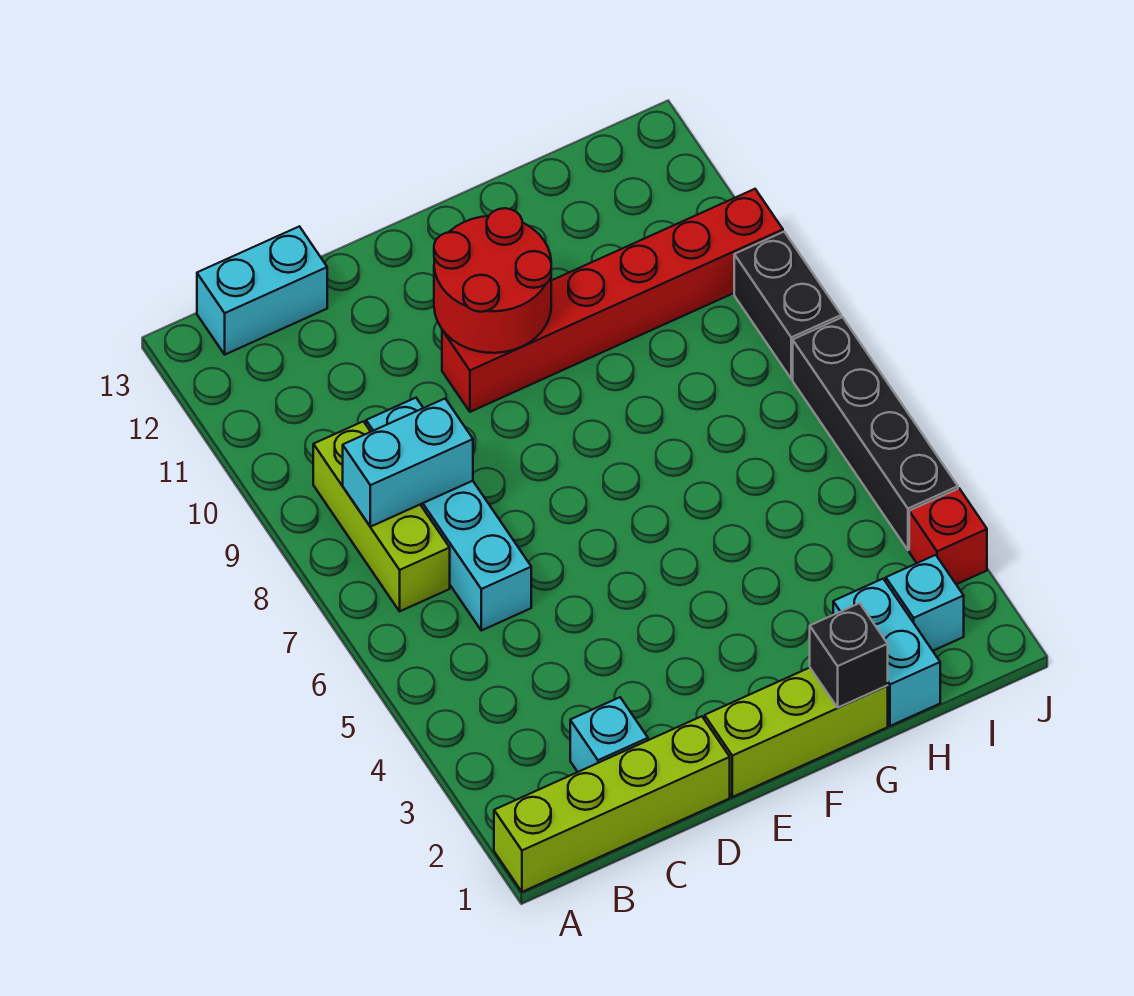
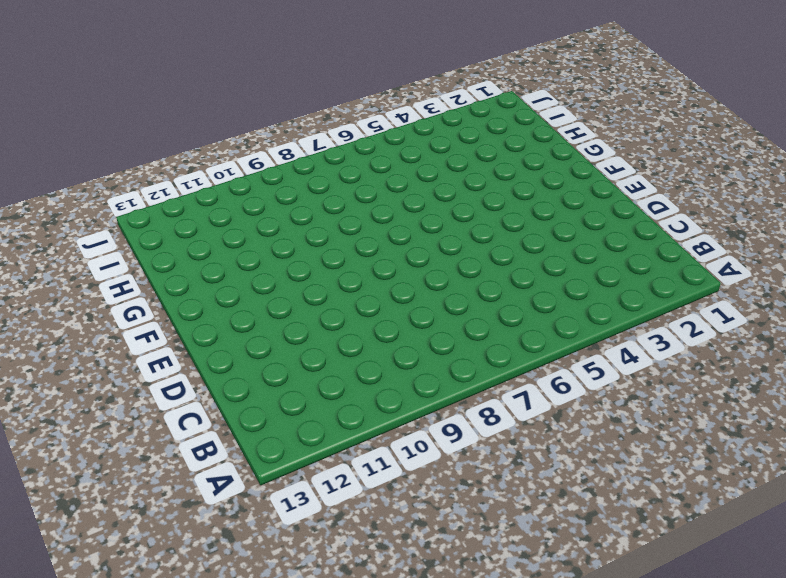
none -> lime brick A1:D1 level 1
none -> lime brick B7:B9 level 1
none -> cyan brick B13:C13 level 1

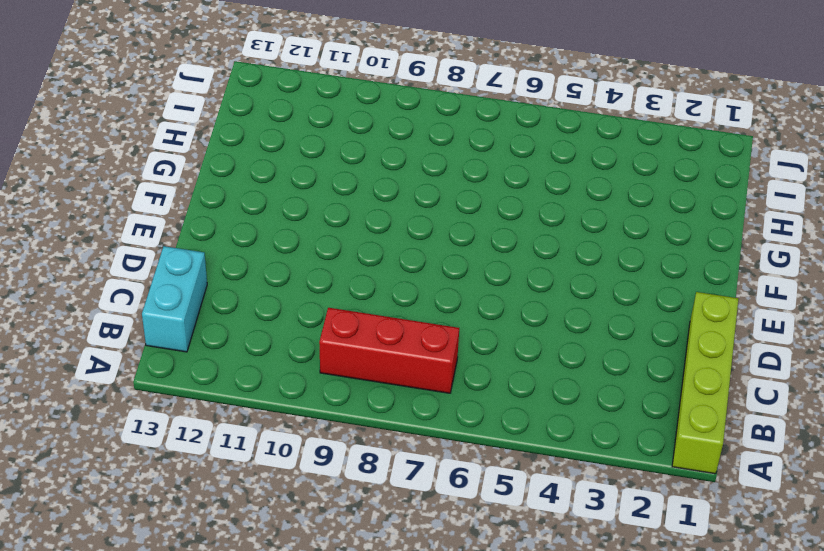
red brick B7:B9 level 1 -> lime brick B7:B9 level 1
none -> cyan brick C2 level 1
none -> cyan brick C6:C9 level 1
none -> lime brick E1:G1 level 1

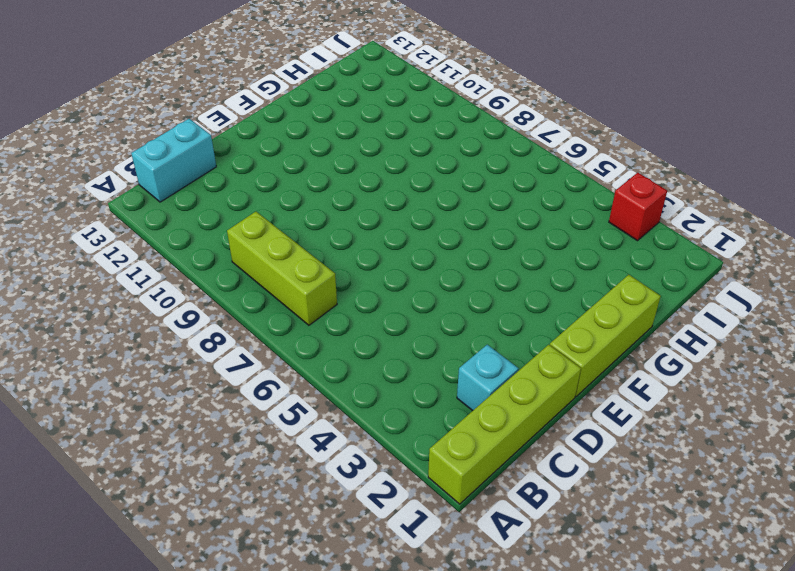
none -> cyan brick C6:C9 level 1
none -> red brick E10:J10 level 1
none -> cyan brick H1:H2 level 1

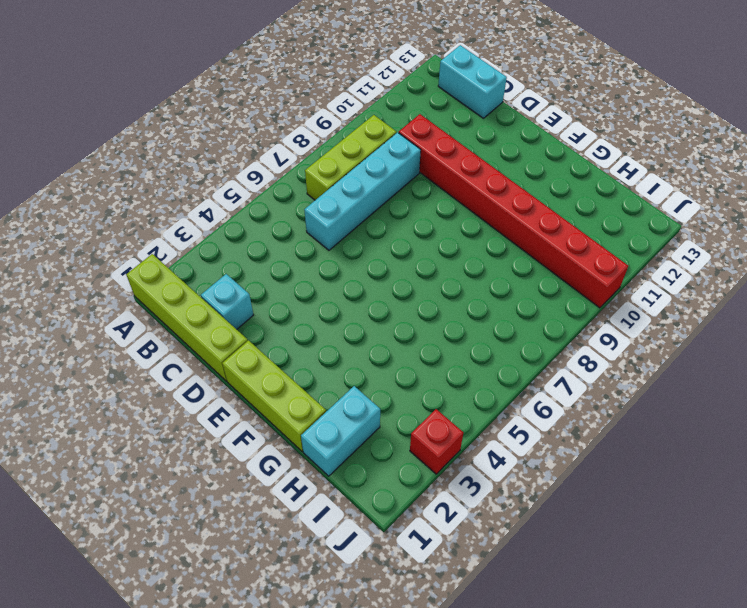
red brick C10:J10 level 1 -> red brick E10:J10 level 1
none -> cyan brick I2 level 1
none -> black brick J4:J7 level 1
none -> black brick J8:J9 level 1

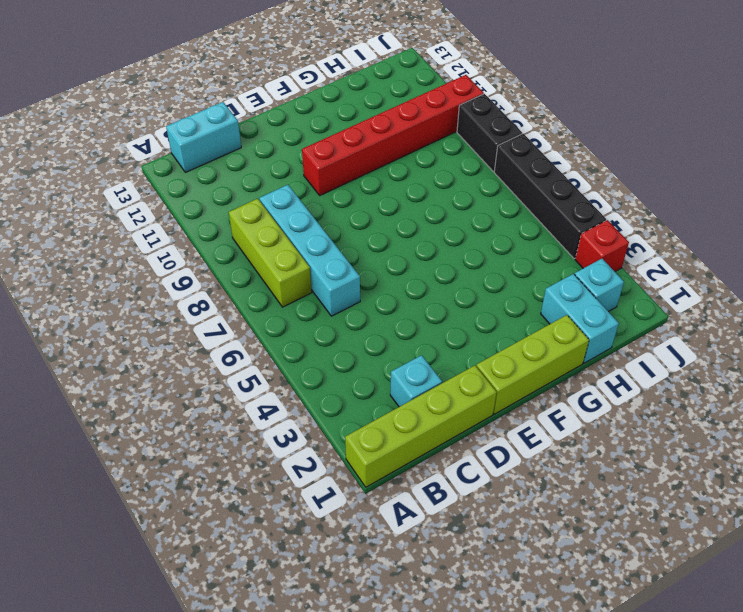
none -> cyan brick B8:C8 level 2
none -> red round brick E10:F11 level 2
none -> black brick G1 level 2

